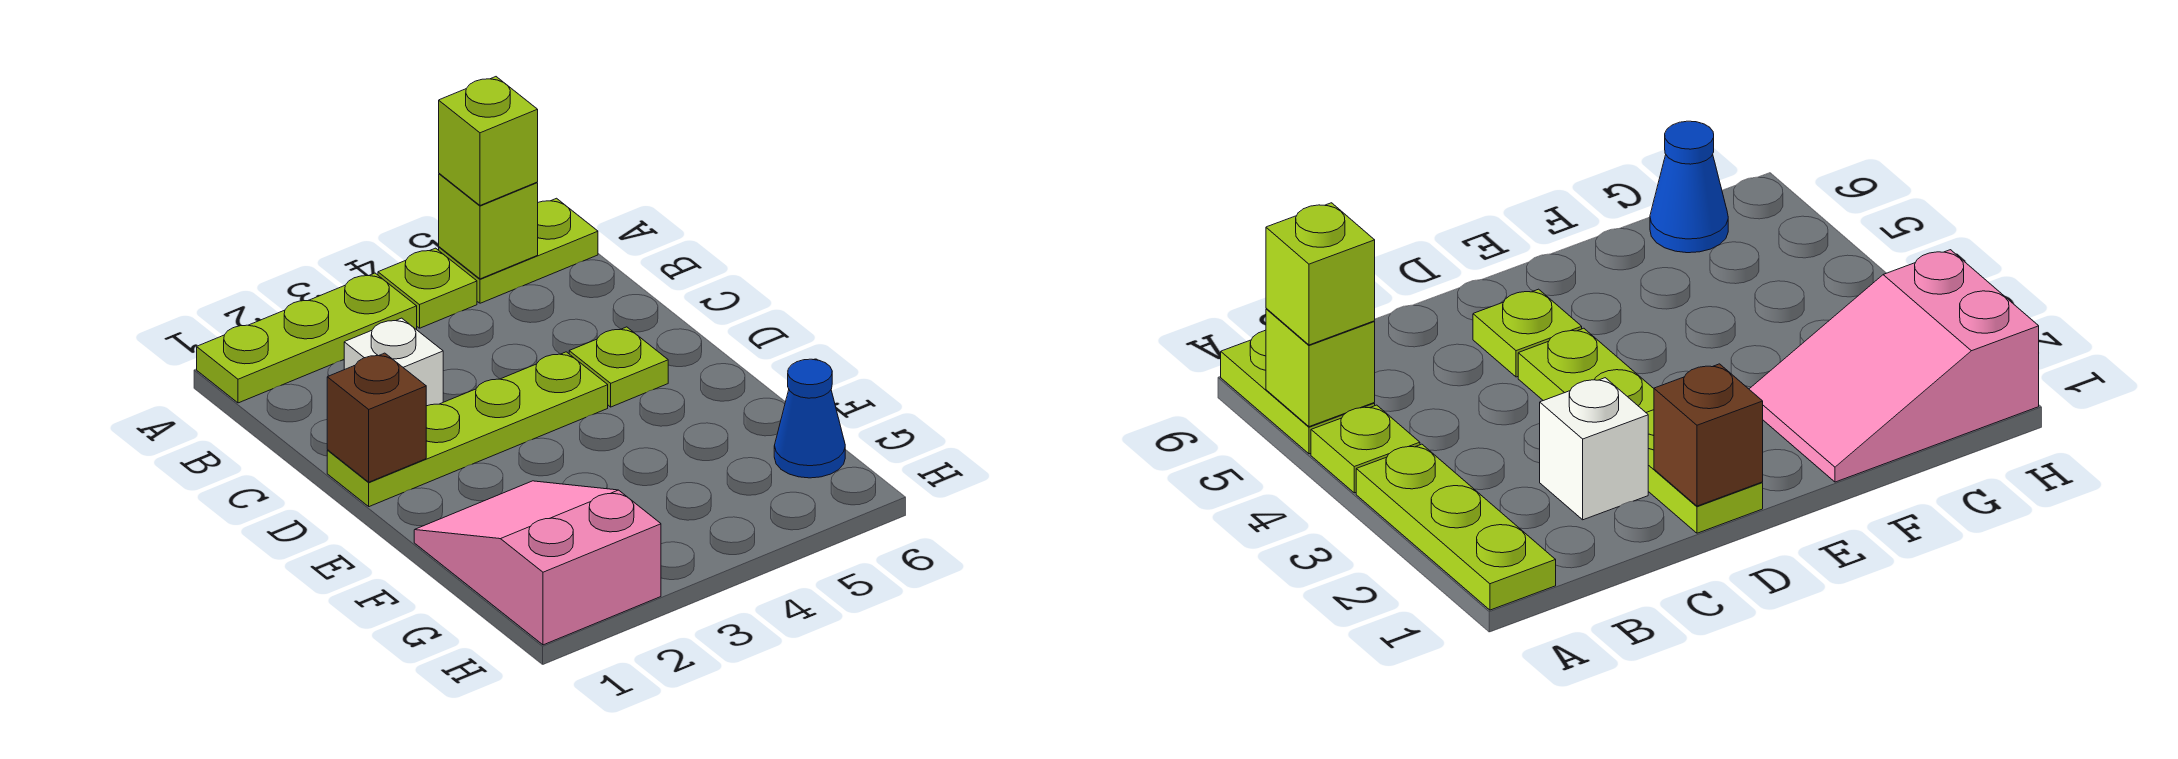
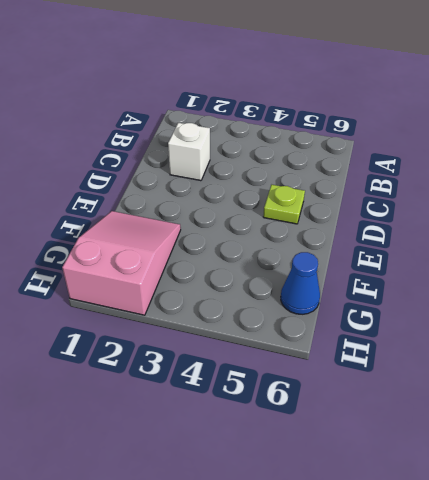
none -> lime plate A1:A3 level 1
none -> lime plate A4 level 1

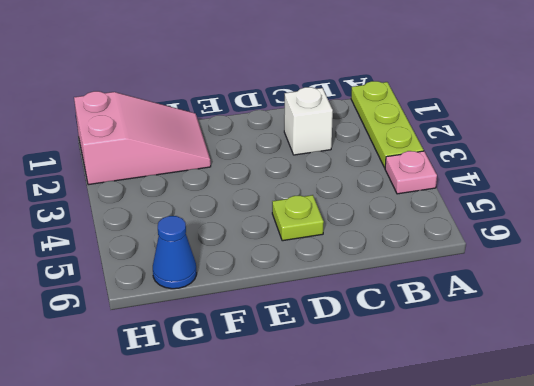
pink plate A4 level 1 -> lime plate A4 level 1
none -> lime plate A5:A6 level 1
none -> lime plate D1:D4 level 1

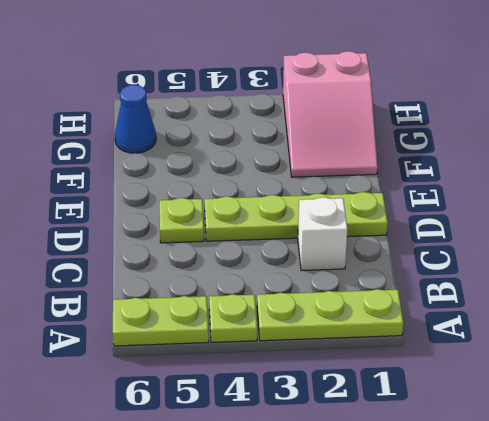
none -> lime brick A5 level 2
none -> brown brick D1 level 2

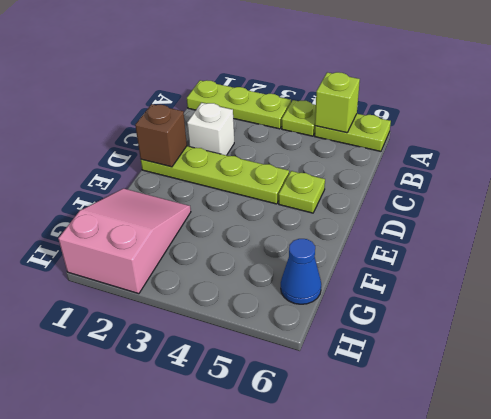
none -> lime brick A5 level 3

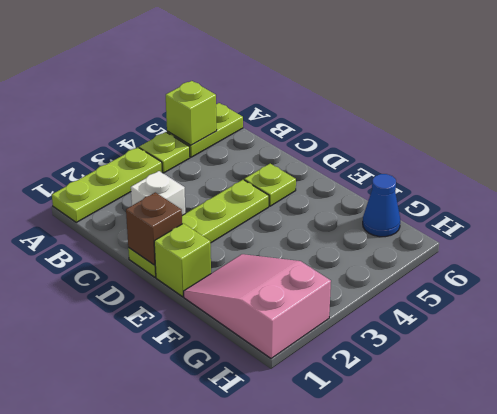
lime brick E1 level 1 -> lime brick A5 level 3

